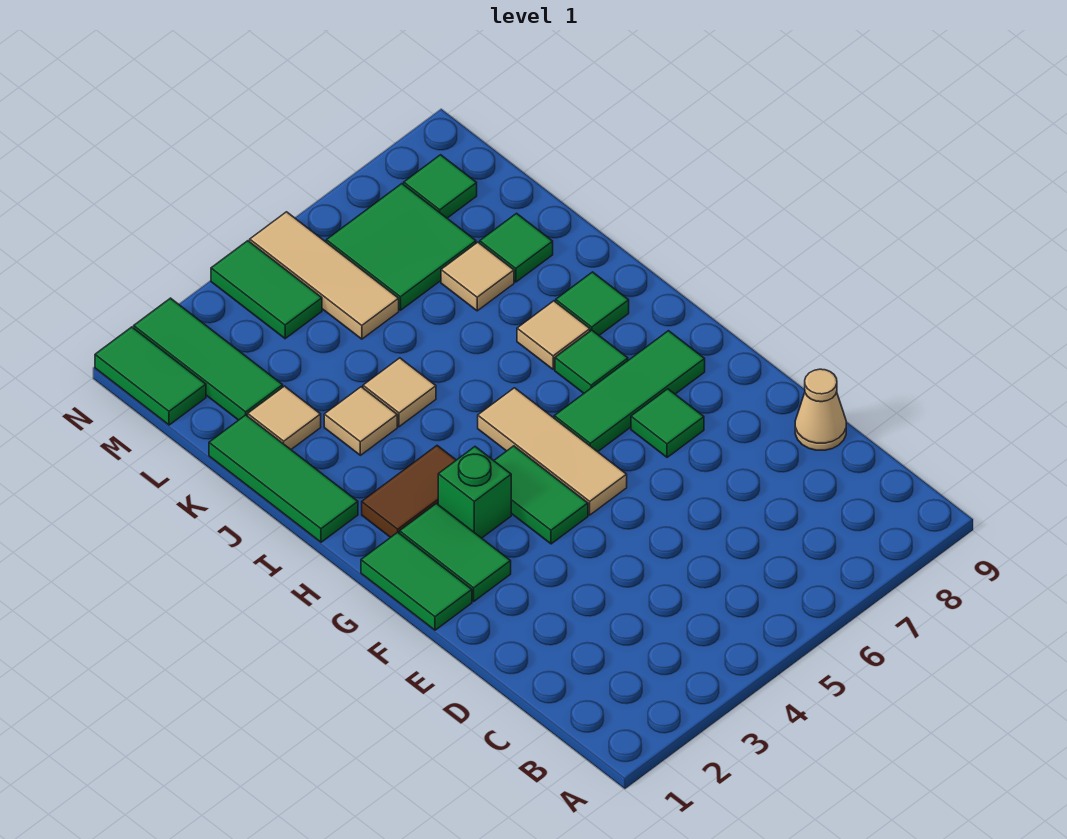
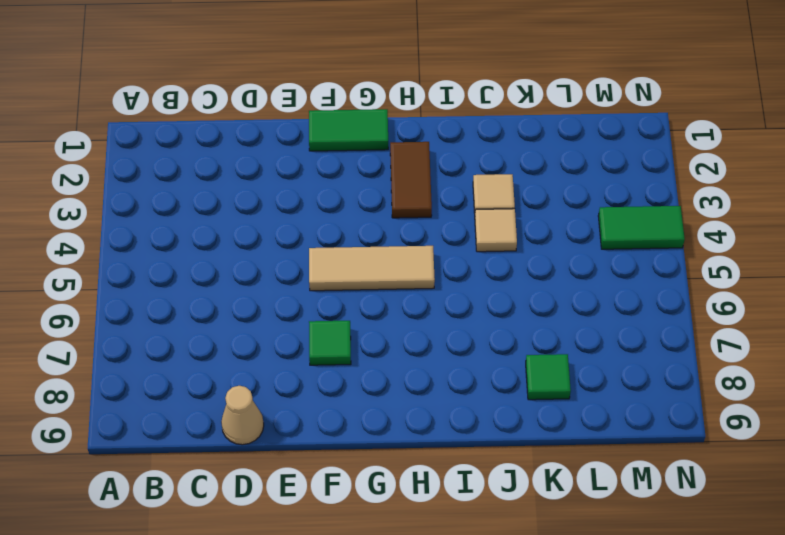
none -> green tile F2:G2 level 1
none -> green tile F4:G4 level 1
none -> green brick G3 level 1

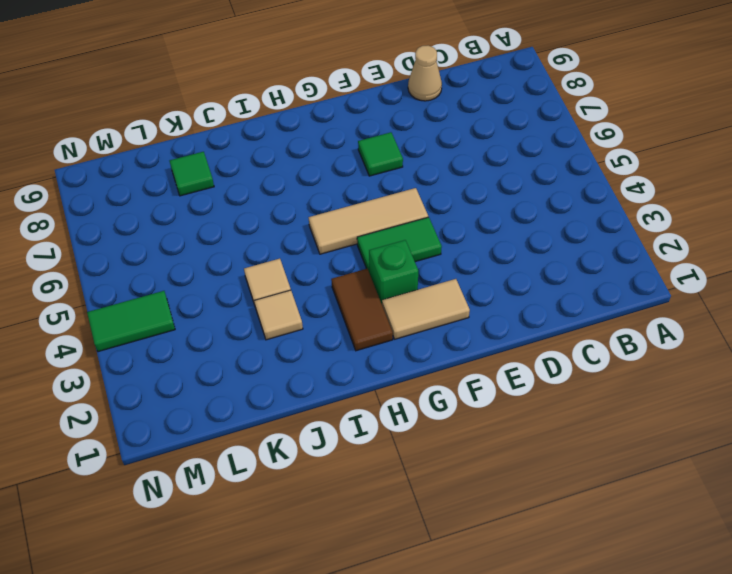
tan tile F2:G2 level 1 -> green tile F2:G2 level 1
none -> green tile F1:G1 level 1
none -> green tile G6:G8 level 1
none -> green tile H7 level 1

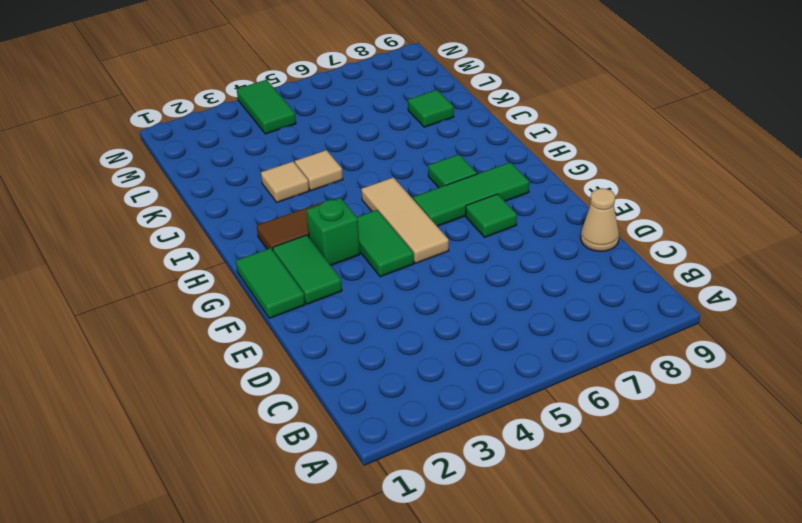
none -> green tile I1:K1 level 1
none -> tan tile I7 level 1
none -> green tile I8 level 1

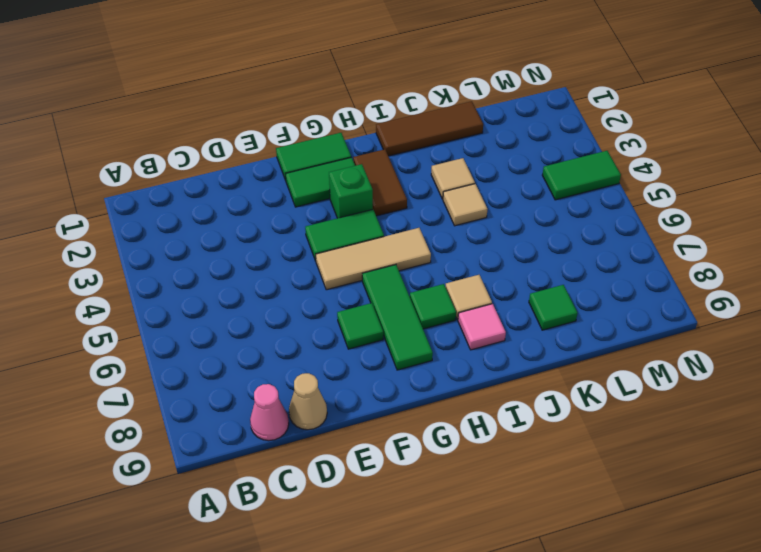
pink cone C9 level 1 -> none
brown tile I1:K1 level 1 -> green tile I1:K1 level 1
pink tile I8 level 1 -> green tile I8 level 1
none -> tan tile K2 level 1
none -> tan tile K7 level 1
none -> green tile L2:N2 level 1

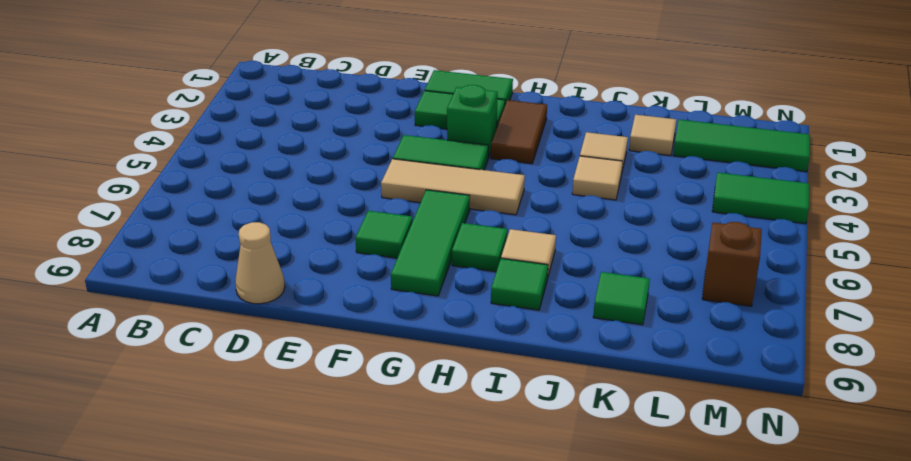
brown brick M7 level 1 -> green tile L6:M7 level 1
none -> green tile I1:K1 level 1
none -> tan tile K7 level 1
none -> tan tile L5:N5 level 1

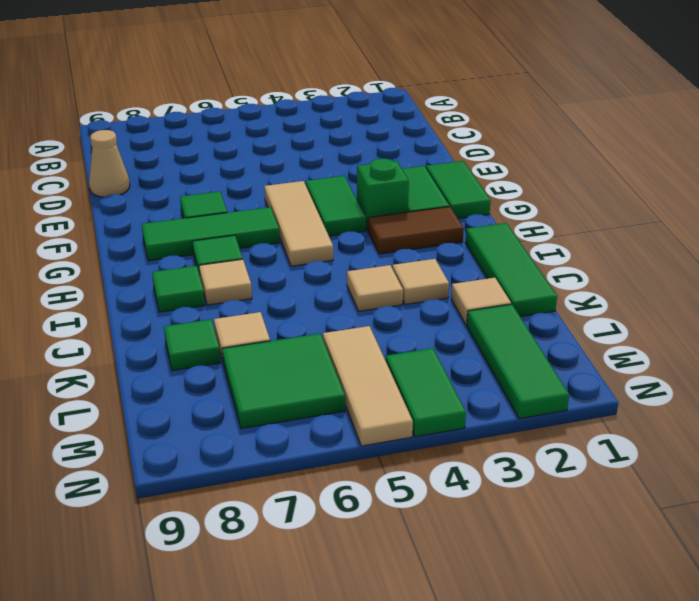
none -> green tile M1:N1 level 1
none -> green tile M8 level 1

